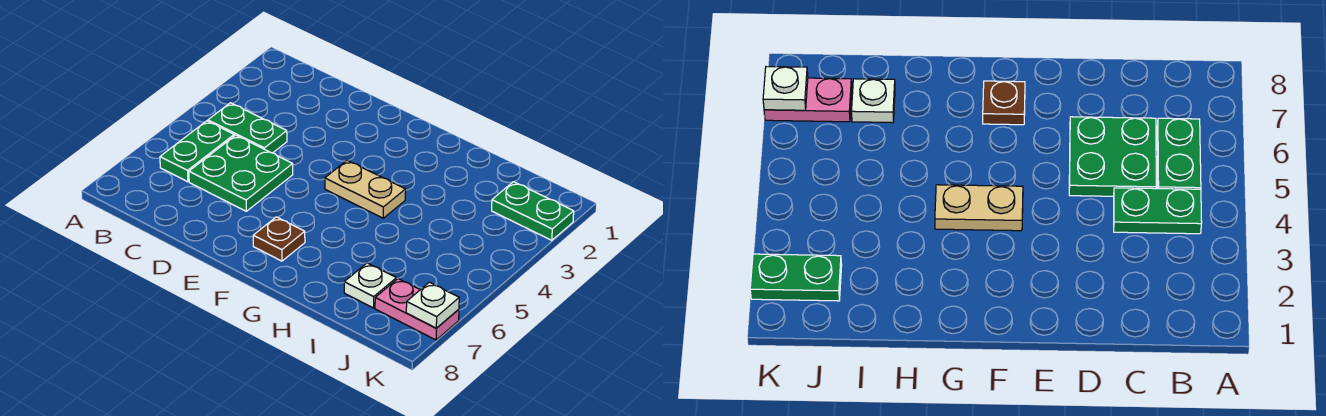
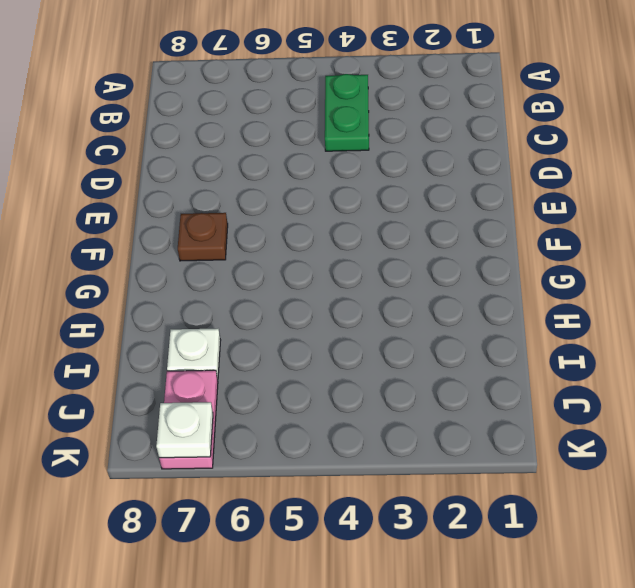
none -> green plate B5:B6 level 1
none -> green plate C5:D6 level 1

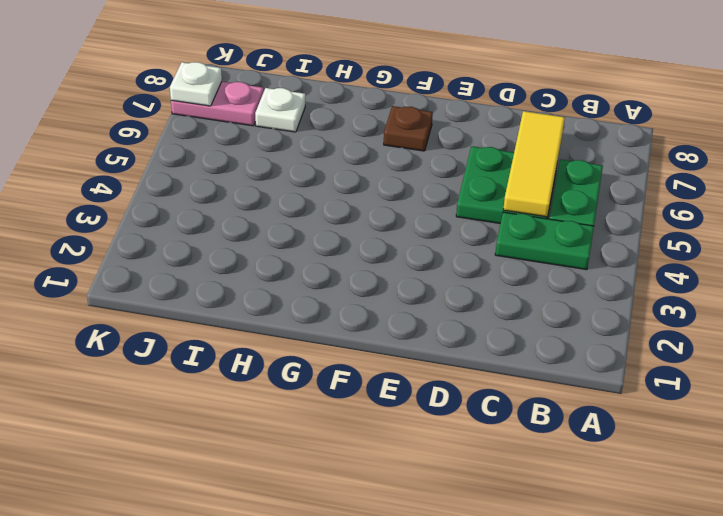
yellow tile C5:C7 level 2 -> none
none -> tan plate F4:G4 level 1
none -> green plate J2:K2 level 1

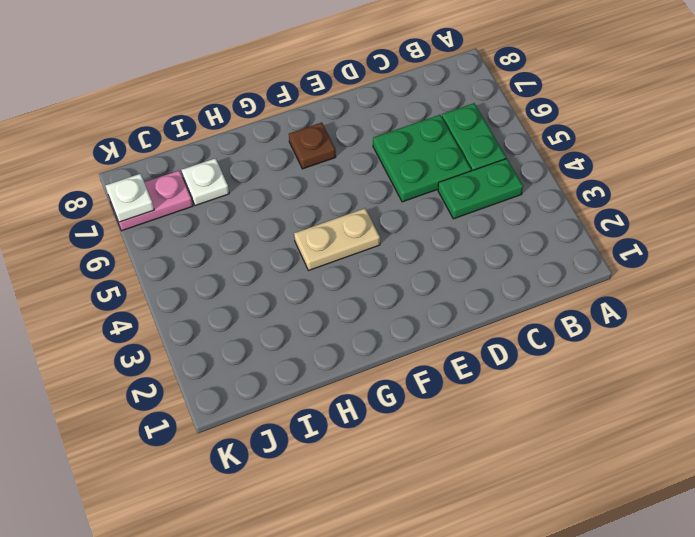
none -> green plate J2:K2 level 1

